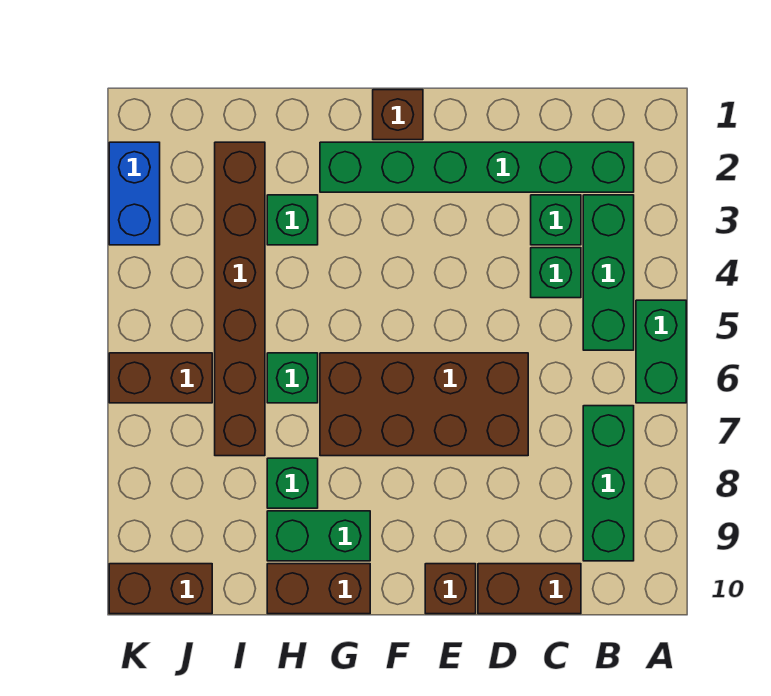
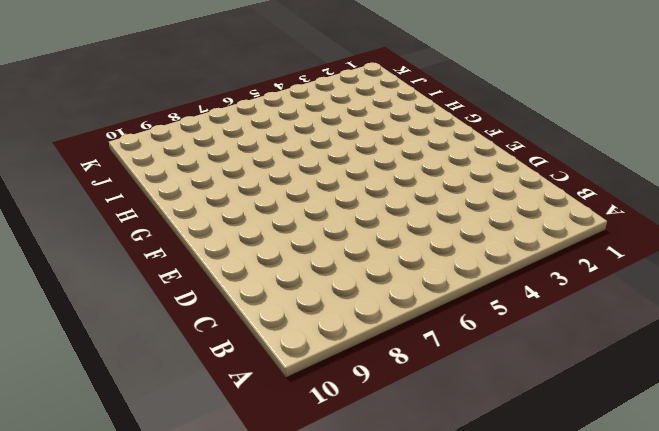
none -> green brick A5:A6 level 1
none -> green brick B2:G2 level 1
none -> green brick B3:B5 level 1

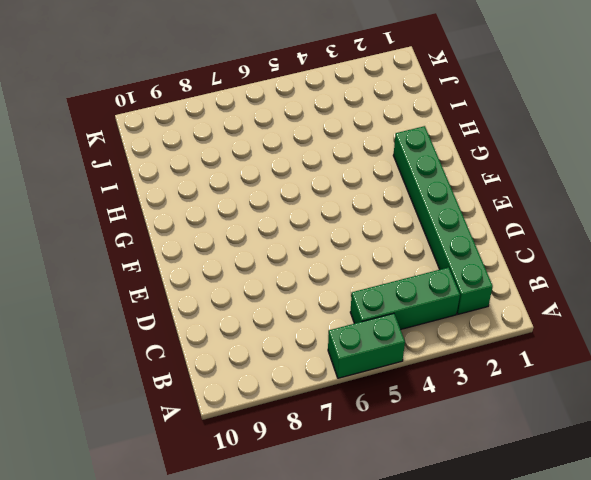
none -> green brick B7:B9 level 1
none -> green brick C3 level 1
none -> green brick C4 level 1

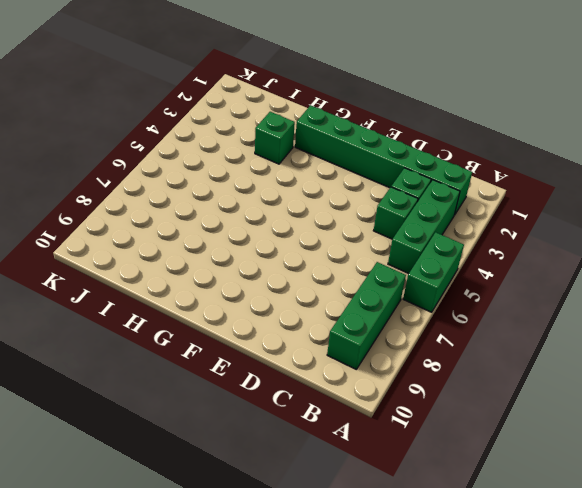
none -> brown brick C10:D10 level 1
none -> brown brick D6:G7 level 1
none -> brown brick E10 level 1

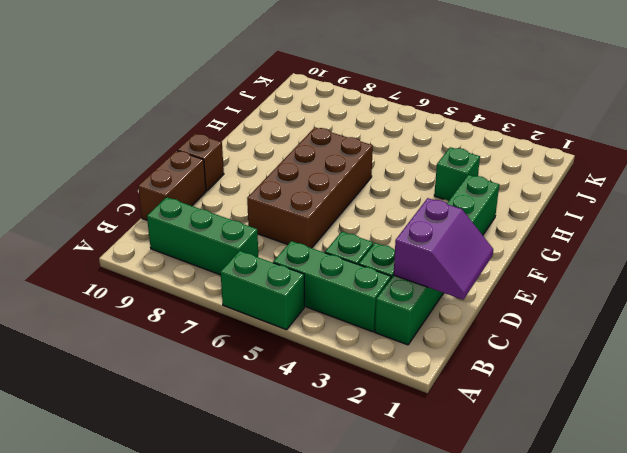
purple slope C1:D2 level 2 top 2 -> none
none -> brown brick F1 level 1
none -> green brick G9:H9 level 1
none -> brown brick G10:H10 level 1

